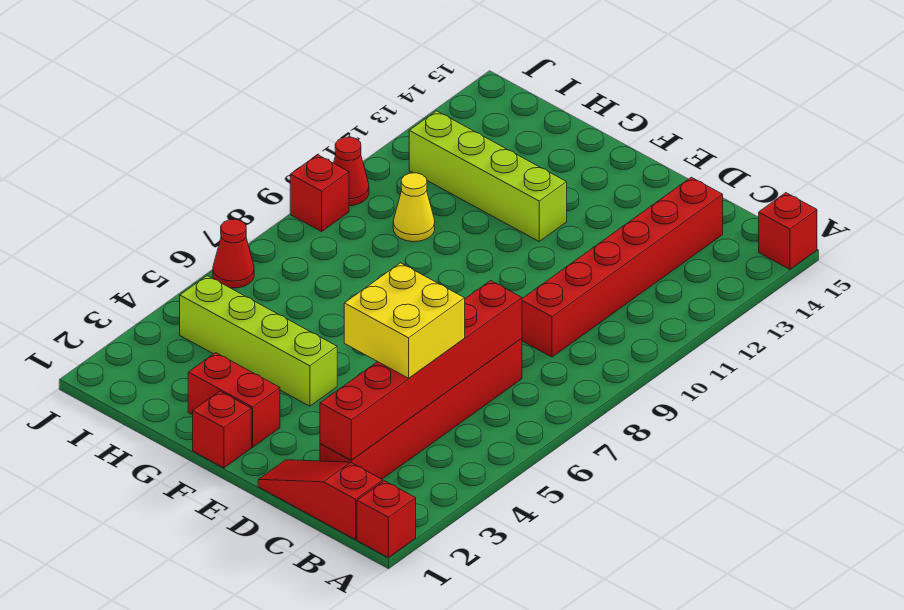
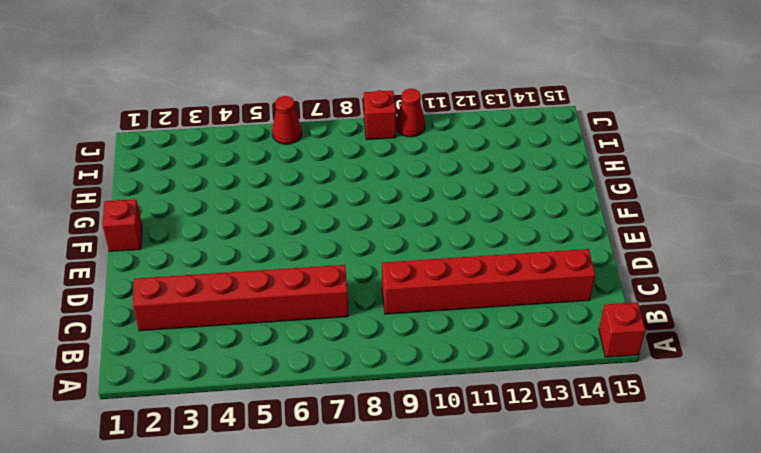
none -> red brick A1 level 1
none -> red slope B1:D1 level 1 top B
none -> red brick F2:G2 level 1

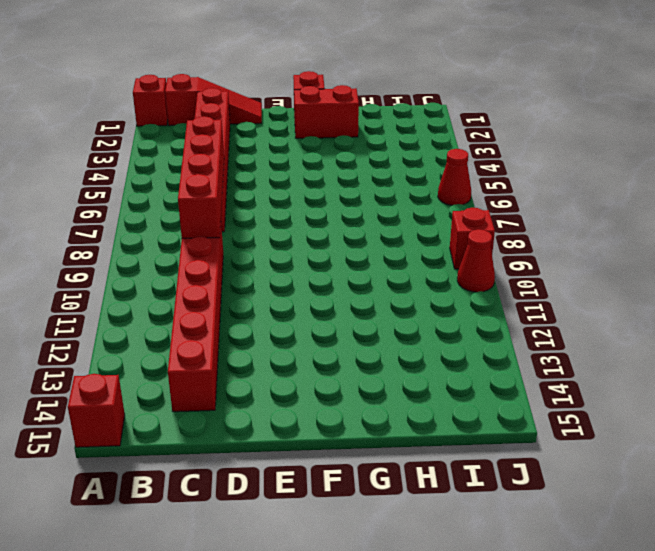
red brick C6:C9 level 2 -> red brick C2:C7 level 2
none -> lime brick F4:I4 level 1
none -> lime brick F12:I12 level 1
none -> yellow cone H10 level 1

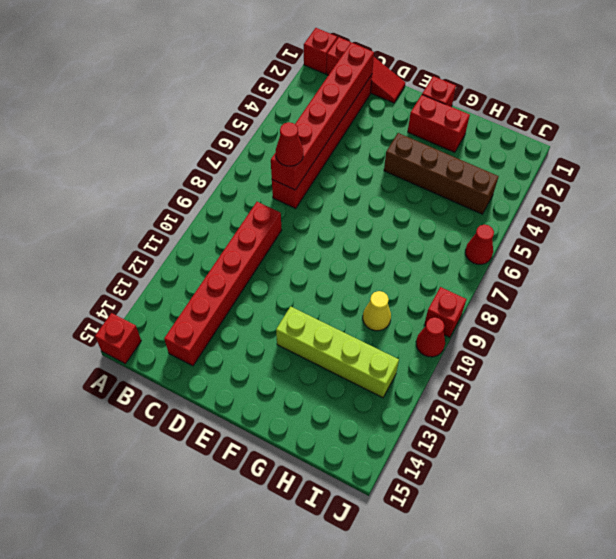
red cone C7 level 3 -> none
brown brick F4:I4 level 1 -> lime brick F4:I4 level 1
none -> yellow brick C4:D5 level 3

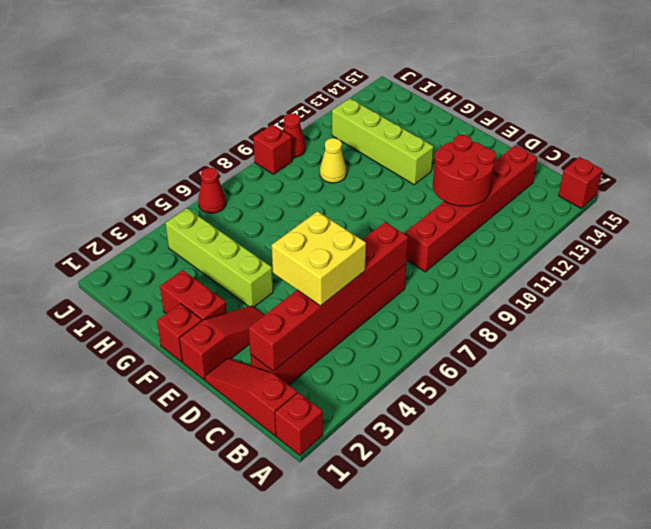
red round brick C11:D12 level 2 -> none
red slope E1:E3 level 1 top 1 -> none

